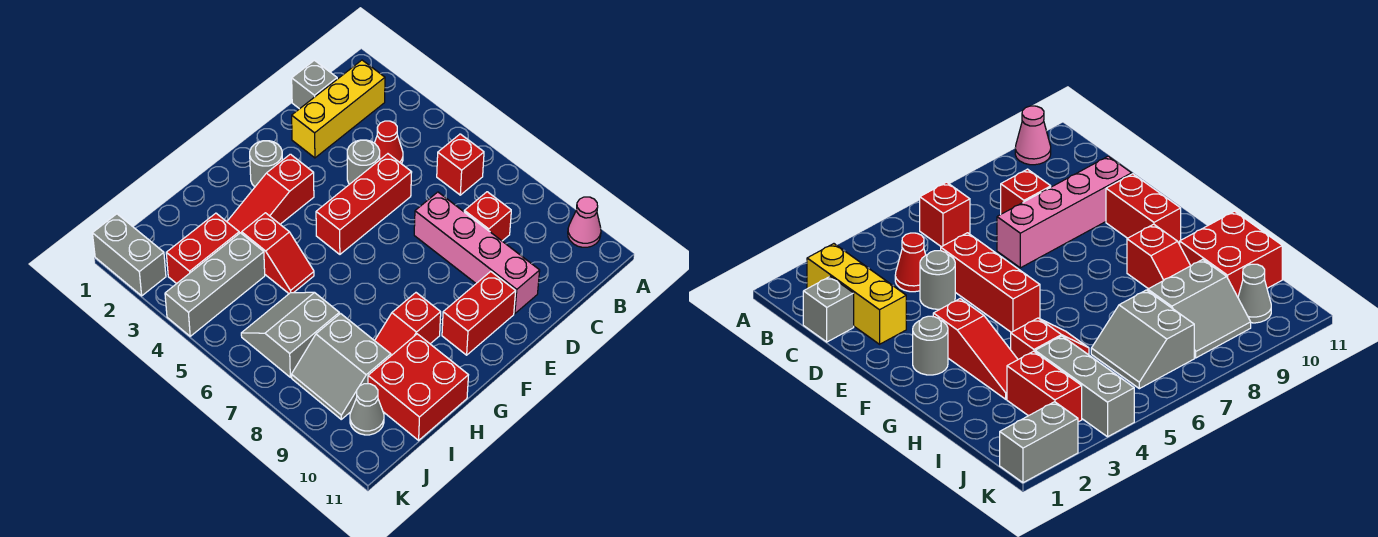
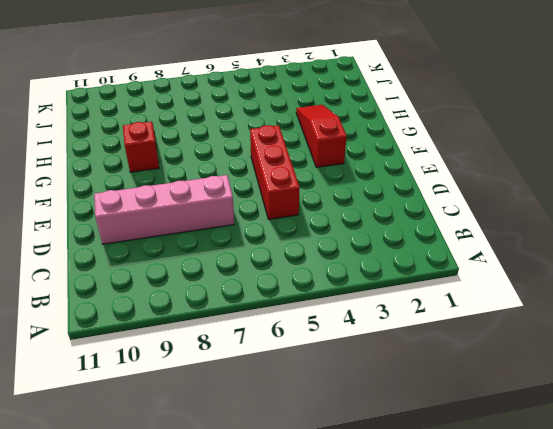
none -> pink cone A10 level 1
none -> yellow brick B2:D2 level 1
none -> red brick B6 level 1

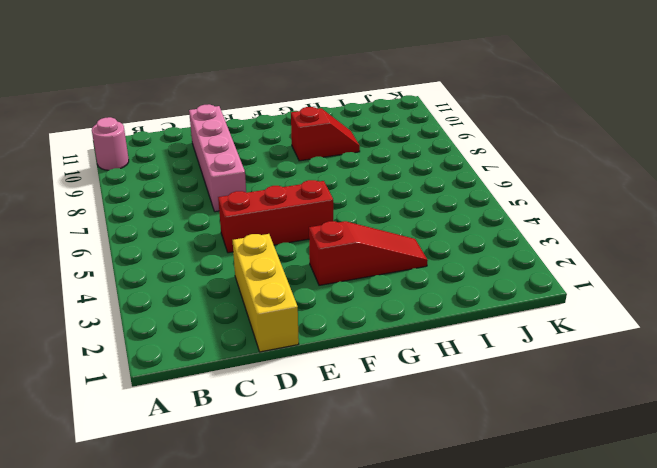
pink round brick A10 level 1 -> pink cone A10 level 1
yellow brick D1:D3 level 1 -> yellow brick B2:D2 level 1
none -> red brick B6 level 1
none -> grey brick C1 level 1
none -> red cone C4 level 1

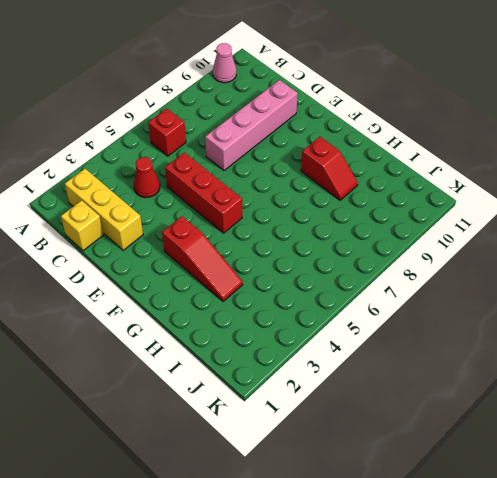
yellow brick C1 level 1 -> grey brick C1 level 1
none -> red brick C8 level 1
none -> grey round brick D4 level 1
none -> red brick E10:F10 level 1

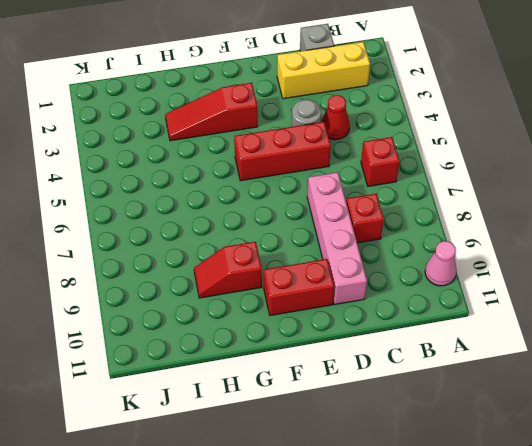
none -> grey round brick F2 level 1
none -> red slope H4:H5 level 1 top 4
none -> red brick H10:I11 level 1

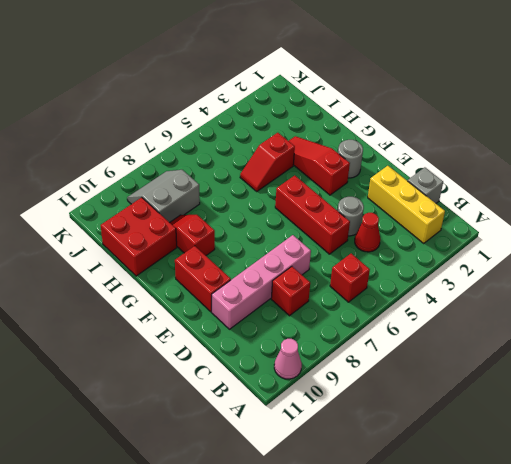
none -> red brick I3:J3 level 1
none -> grey brick I4:K4 level 1
none -> grey slope I6:J7 level 1 top 7

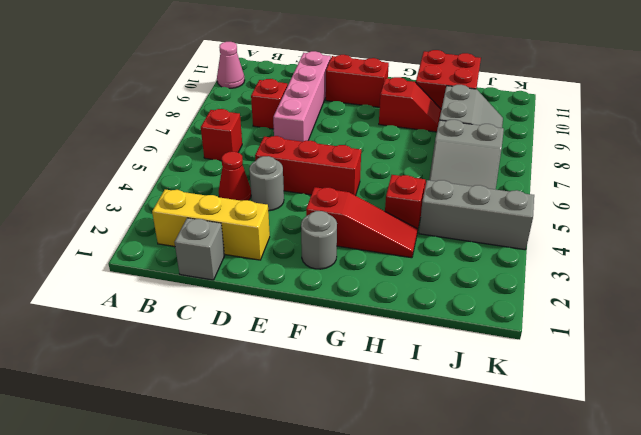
none -> red brick I3:J3 level 1
none -> grey cone J10 level 1
none -> grey brick K1:K2 level 1

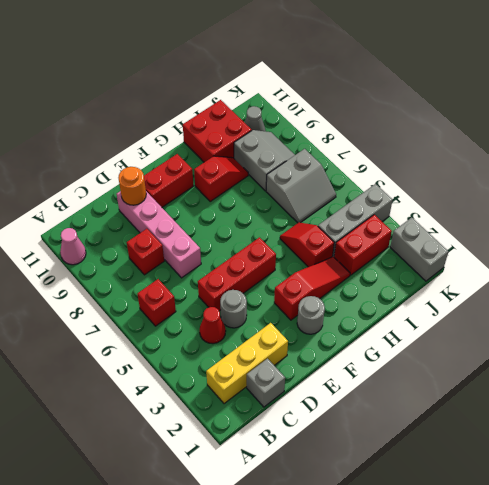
orange round brick D10 level 2 -> none

